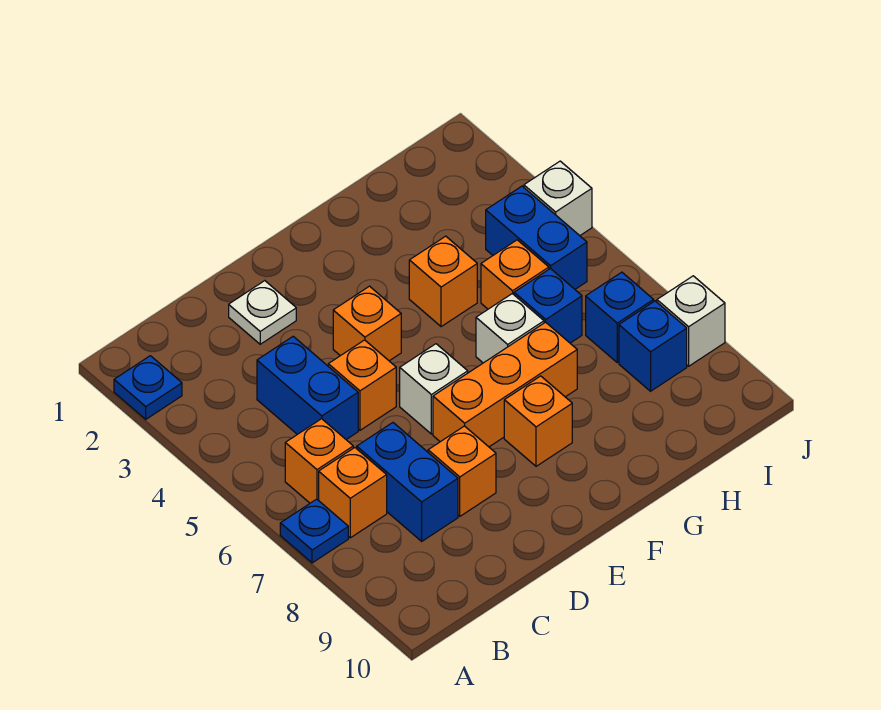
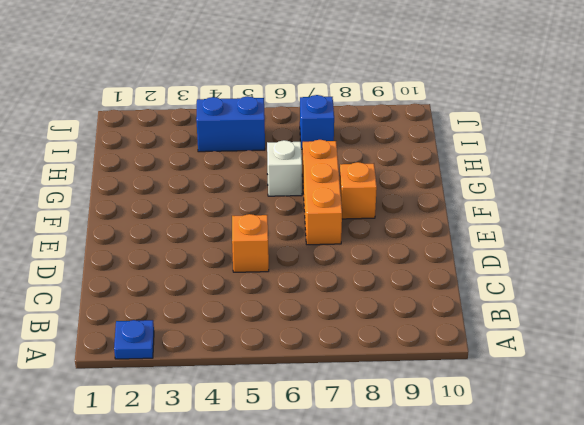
none -> blue plate A7 level 1
none -> orange brick B6 level 1
none -> orange brick B7 level 1

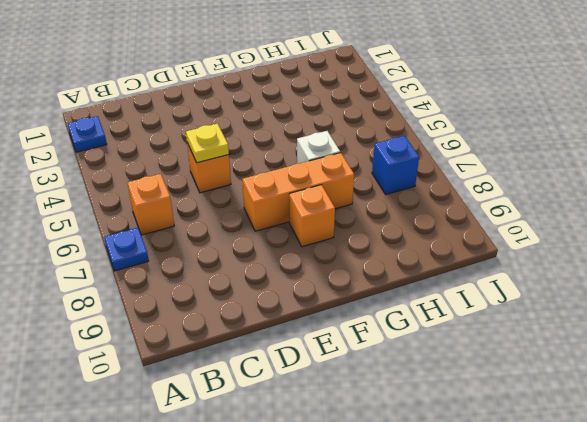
yellow plate D5 level 2 -> none
none -> orange brick B7 level 1
none -> blue brick C4:C5 level 1
none -> blue brick C7:C8 level 1

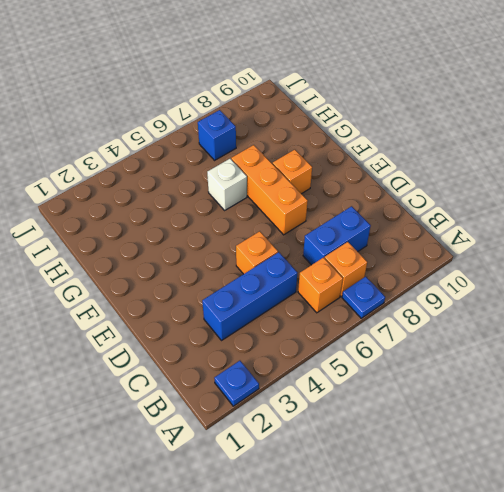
blue brick C3:C5 level 1 -> blue brick C4:C5 level 1
none -> white plate D2 level 1
none -> orange brick D8 level 1
none -> orange brick E4 level 1

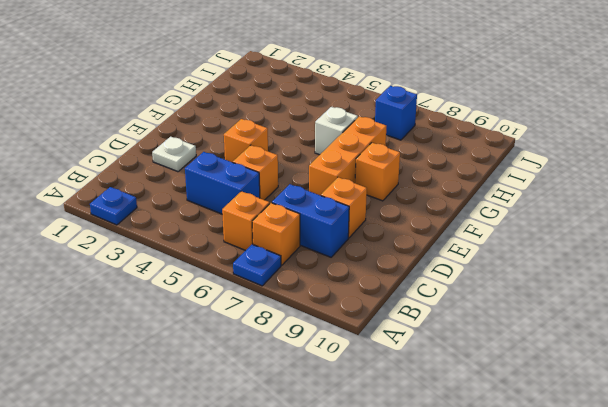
none -> white brick E6 level 1
none -> orange brick G4 level 1
none -> orange brick H5 level 1

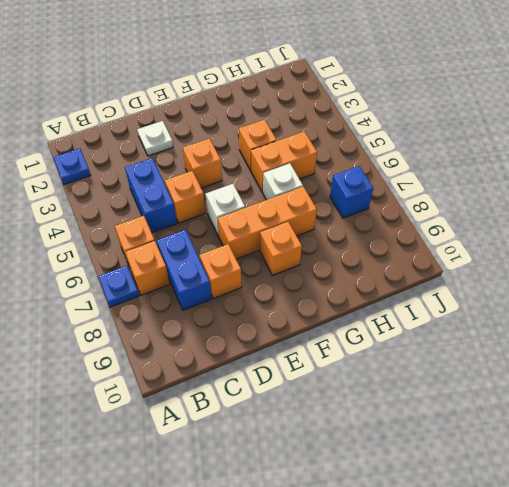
orange brick G5:H5 level 1 -> orange brick H5 level 1
none -> blue brick H6 level 1
none -> blue brick I4:I5 level 1
none -> blue brick I8 level 1

